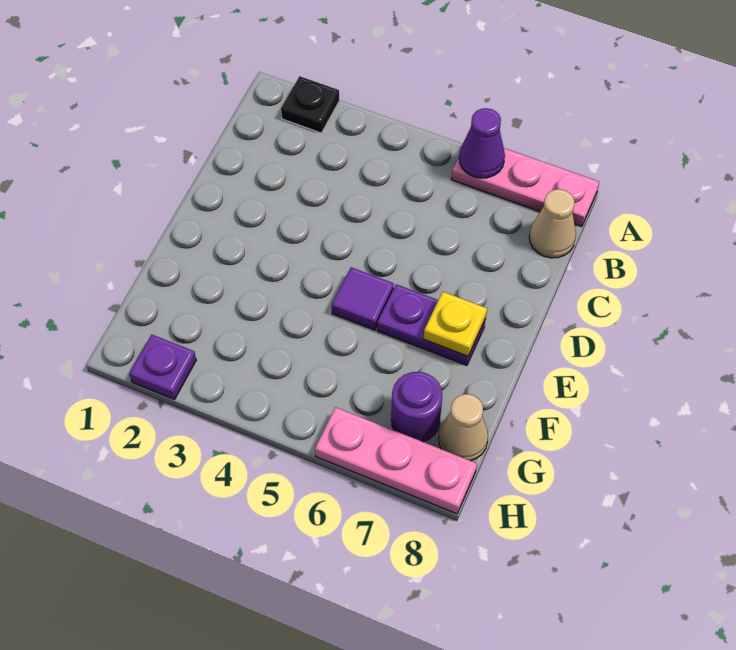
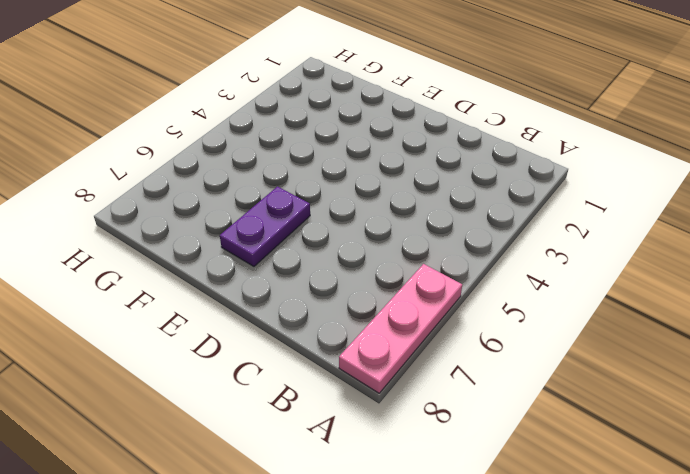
none -> black plate A2 level 1
none -> tan cone B8 level 1

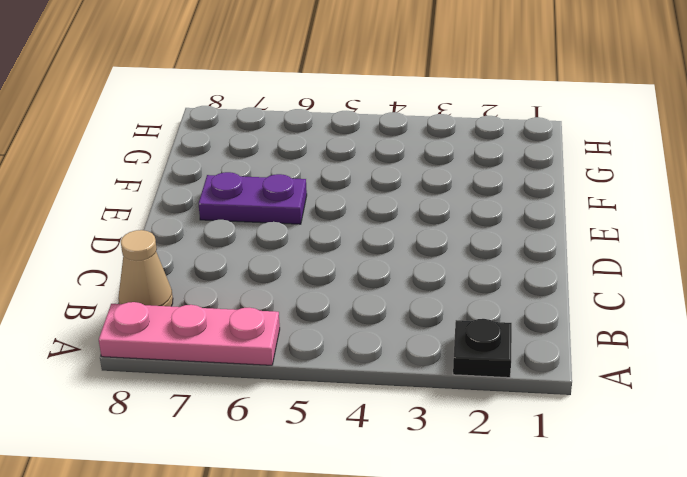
none -> purple tile E5 level 1
none -> purple round brick G7 level 1

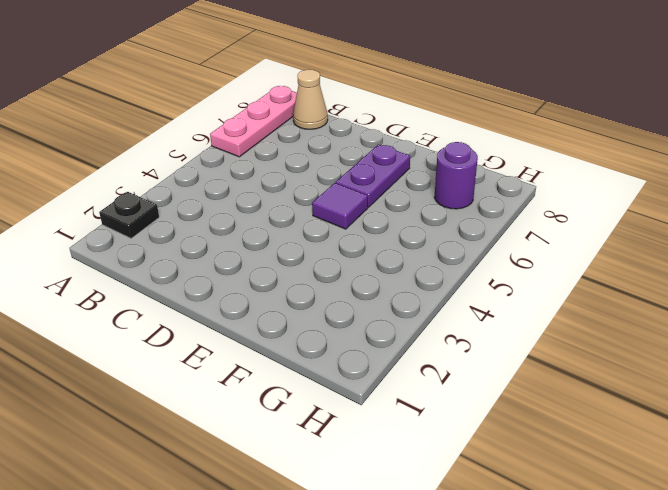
none -> tan cone G8 level 1
none -> purple plate H2 level 1

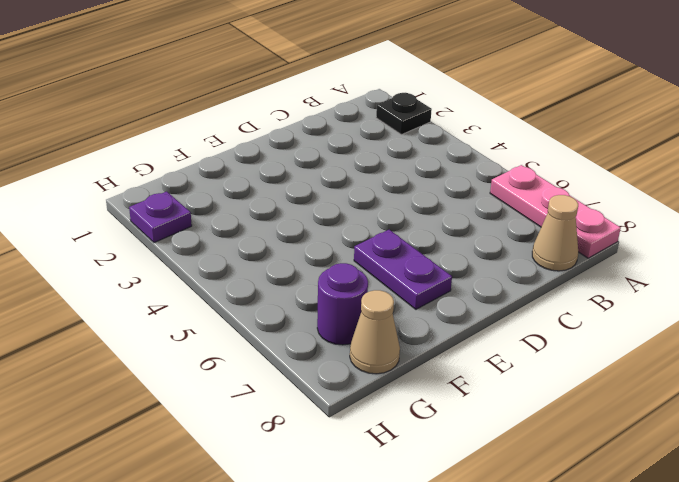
none -> purple tile E5 level 1
none -> pink plate H6:H8 level 1

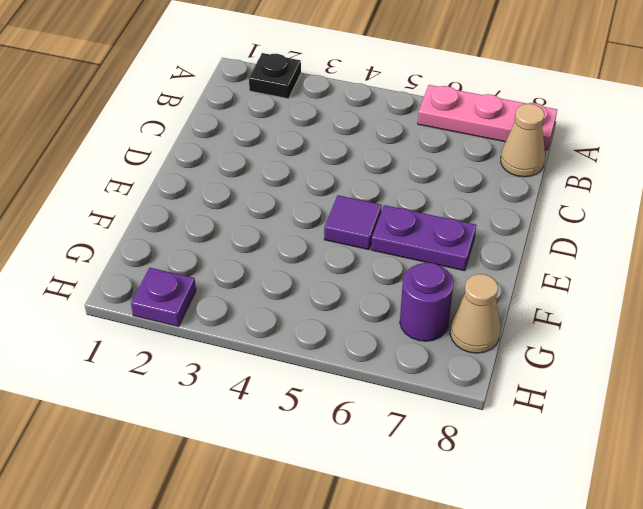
none -> pink plate H6:H8 level 1
none -> purple cone A6 level 2

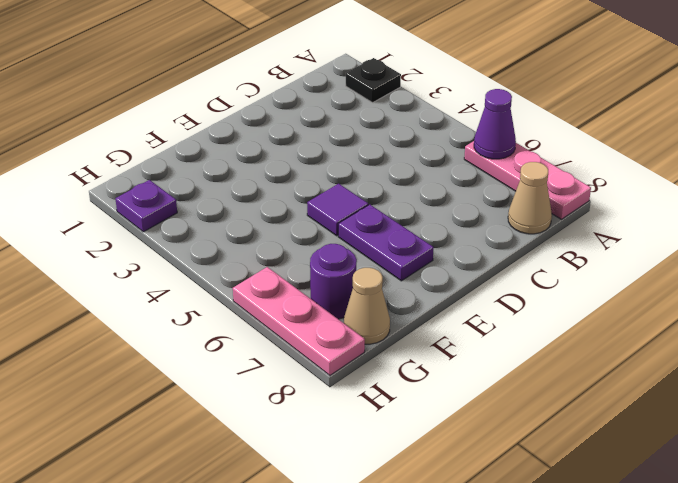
none -> yellow plate E7 level 2

